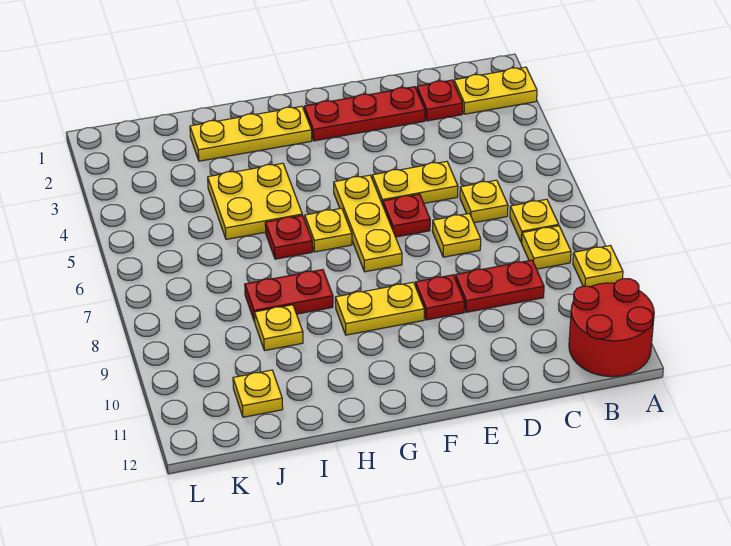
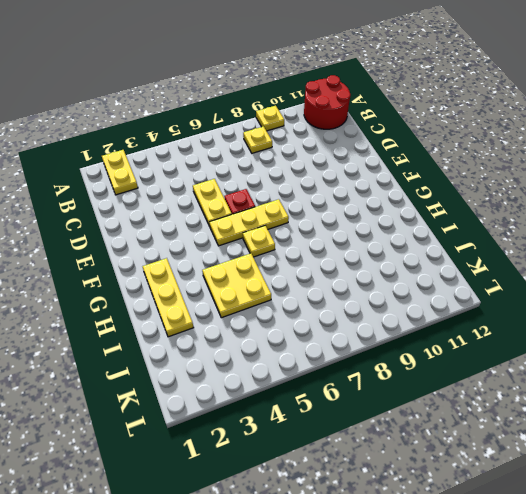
none -> yellow plate B7 level 1
none -> red plate C2 level 1
none -> yellow plate C6 level 1

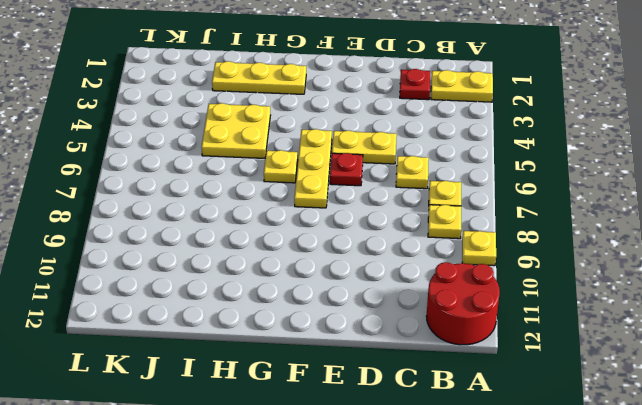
none -> red plate C9:D9 level 1
none -> red plate D2:F2 level 1
none -> yellow plate D7 level 1

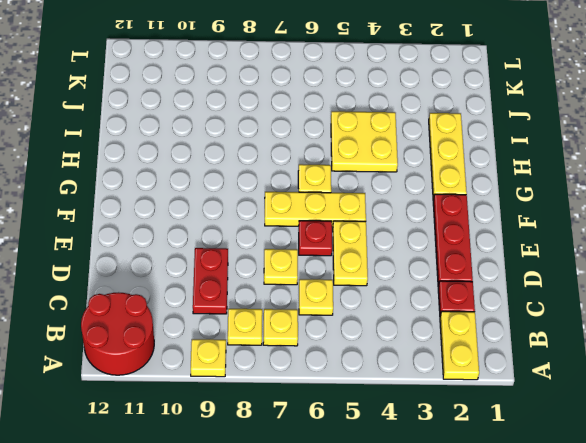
none -> red plate E9 level 1
none -> yellow plate F9:G9 level 1
none -> red plate H6 level 1

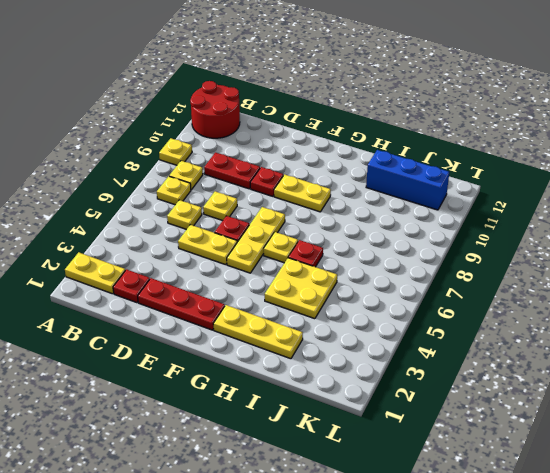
blue brick I11:K11 level 1 -> yellow plate J11 level 1
none -> red plate H8:I8 level 1
none -> yellow plate I9 level 1

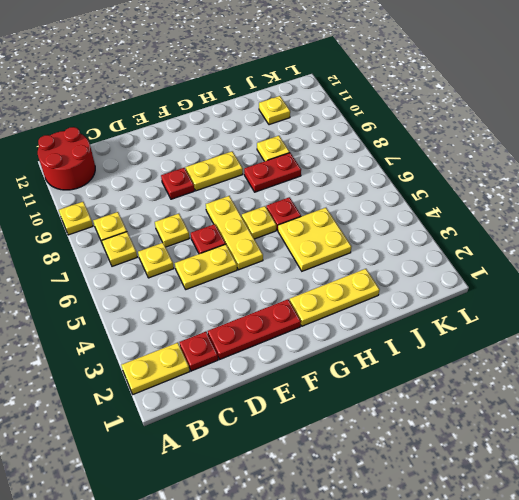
none -> red plate C9:D9 level 1

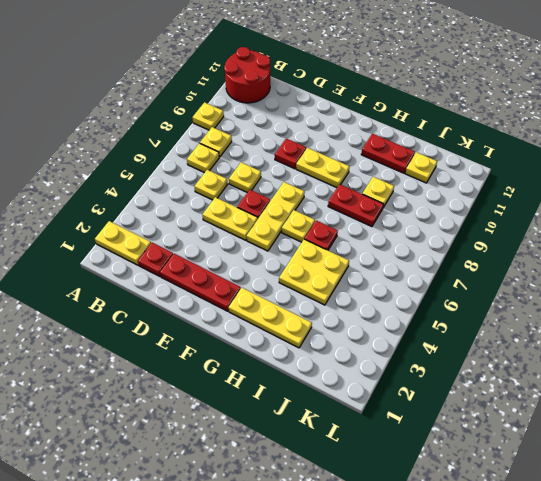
red plate H11:I11 level 1 -> red plate C9:D9 level 1

